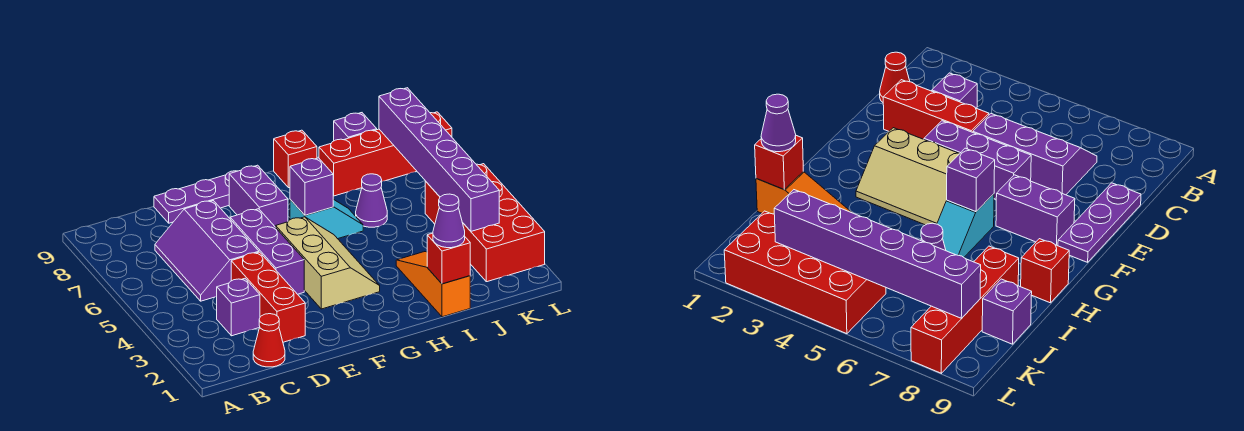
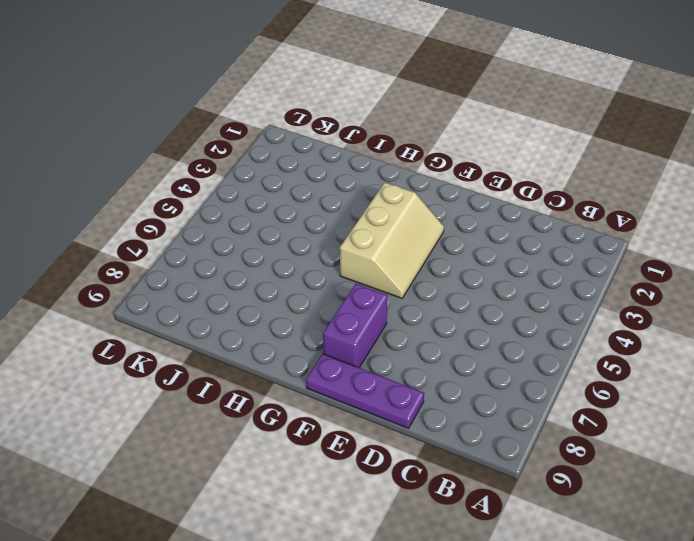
tan slope F3:G5 level 1 top G -> tan slope F3:G5 level 1 top F
none -> red cone C1 level 1
none -> purple brick C3 level 1
none -> purple slope C5:D7 level 1 top D

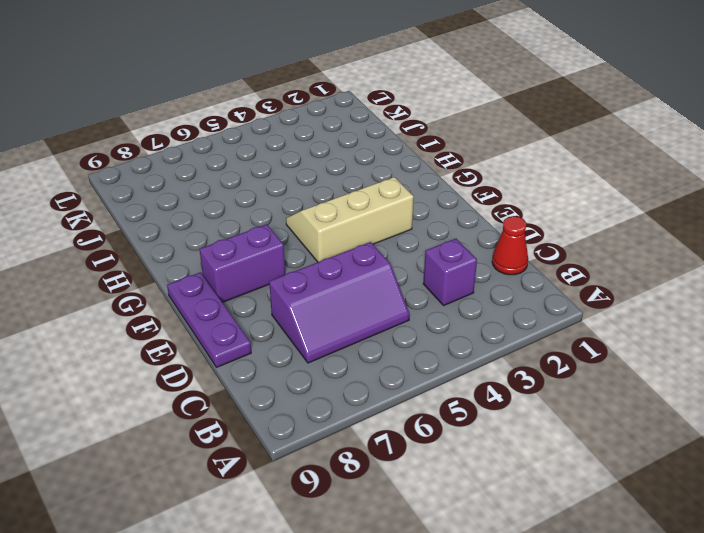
none -> red brick D2:D4 level 1
none -> purple brick E4:E6 level 1
none -> cyan slope G6:H6 level 1 top G

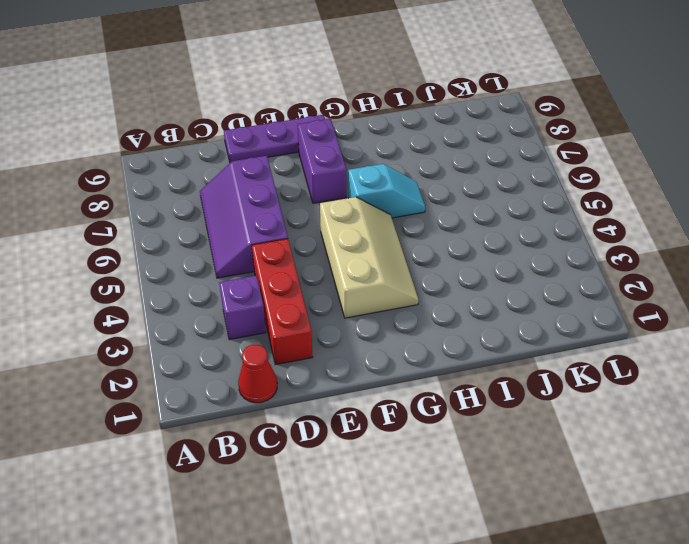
none -> purple brick E4:E6 level 1
none -> red brick H9 level 1
none -> orange slope I1:I3 level 1 top 1

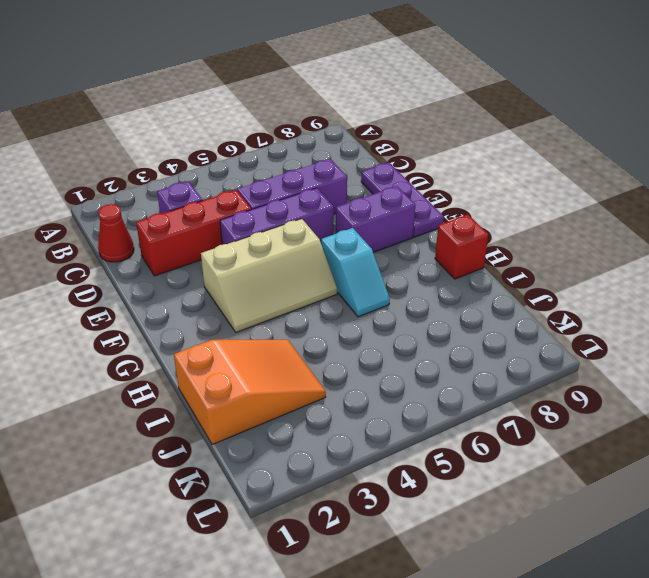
orange slope I1:J3 level 1 top 1 -> orange slope I1:I3 level 1 top 1
none -> purple cone I6 level 1
none -> red brick I8:L8 level 1
none -> purple brick J9 level 1

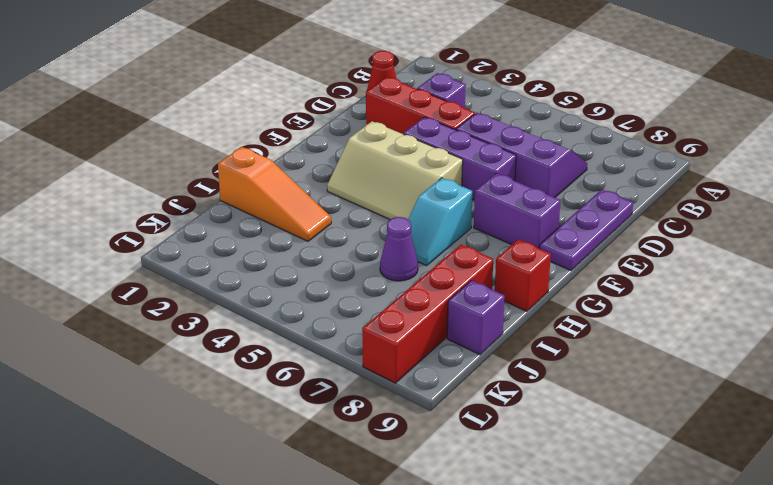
none -> red brick K2:L5 level 1
none -> purple brick G6 level 2
none -> red brick I1 level 2

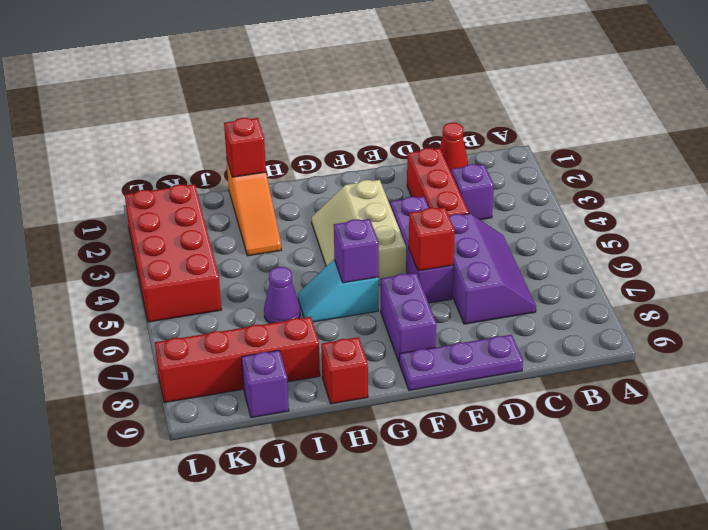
red brick E6 level 2 -> none
none -> purple brick K3:K8 level 2
none -> purple cone I1 level 3

